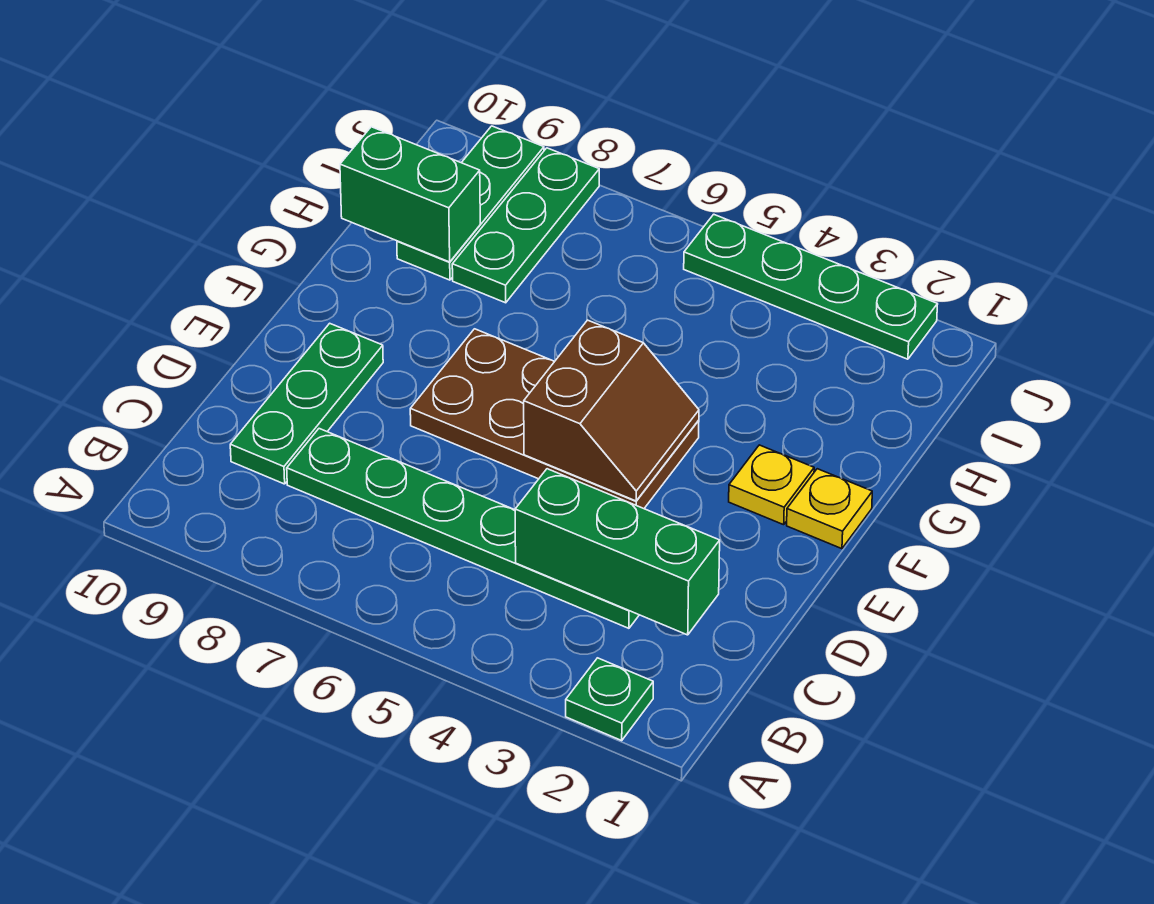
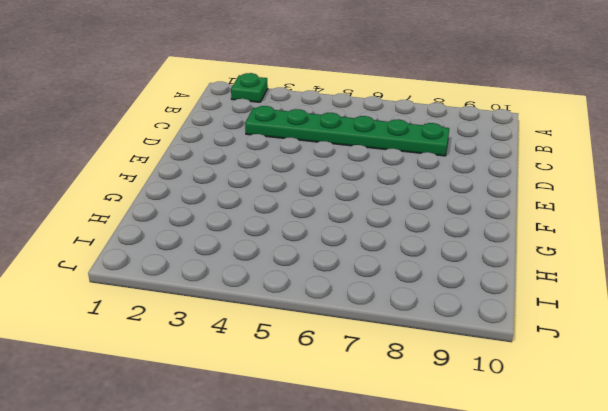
none -> green plate C9:E9 level 1
none -> brown plate E4:F7 level 1
none -> yellow plate F1 level 1

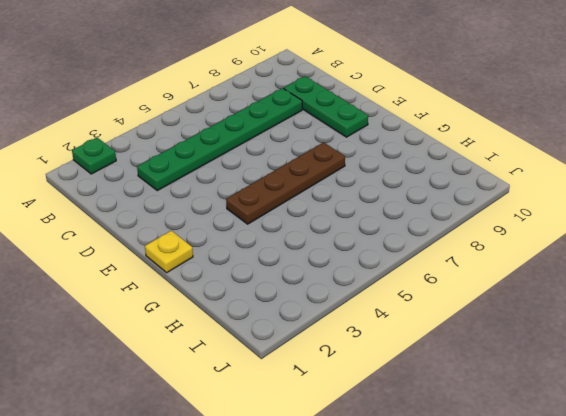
brown plate F4:F7 level 1 -> brown plate E4:F7 level 1
none -> yellow plate F2 level 1
none -> green plate H8:J8 level 1
none -> green plate H9:J9 level 1

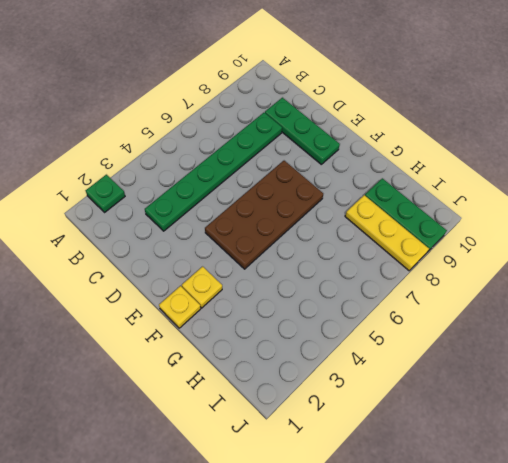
yellow plate H8:J8 level 1 -> green plate H8:J8 level 1
none -> green plate J2:J5 level 1
none -> green brick C2:C4 level 2
none -> brown slope E4:F5 level 2 top 5

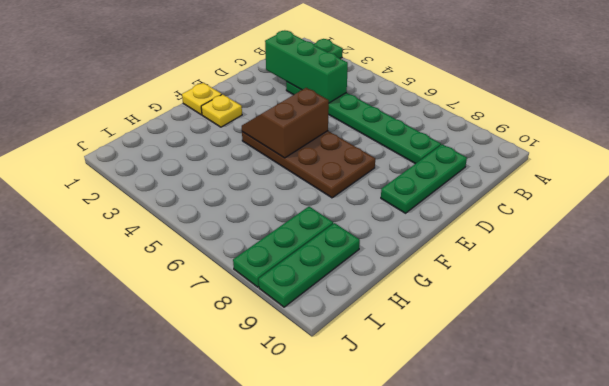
none -> green plate J2:J5 level 1
none -> green brick H9:H10 level 2

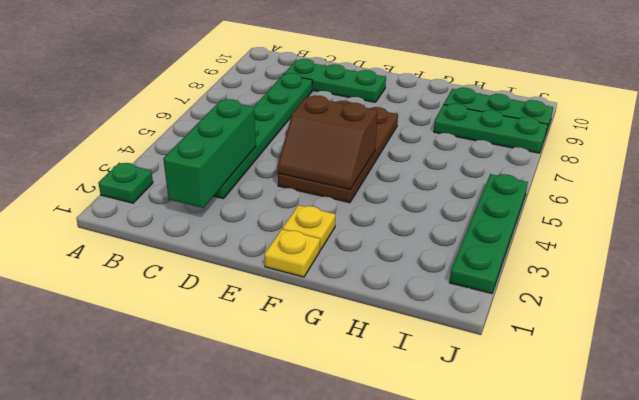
none -> green brick H9:H10 level 2

